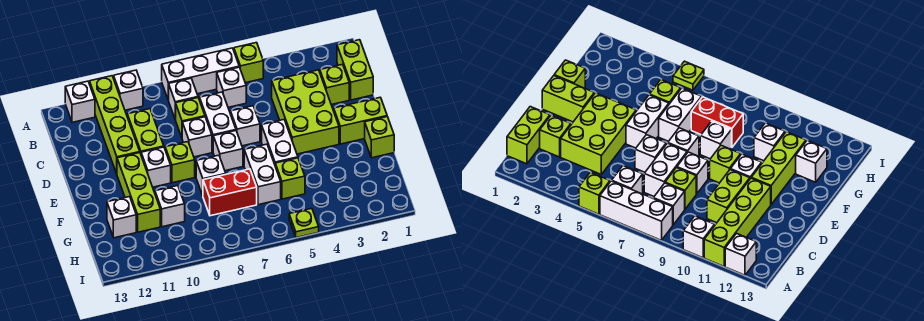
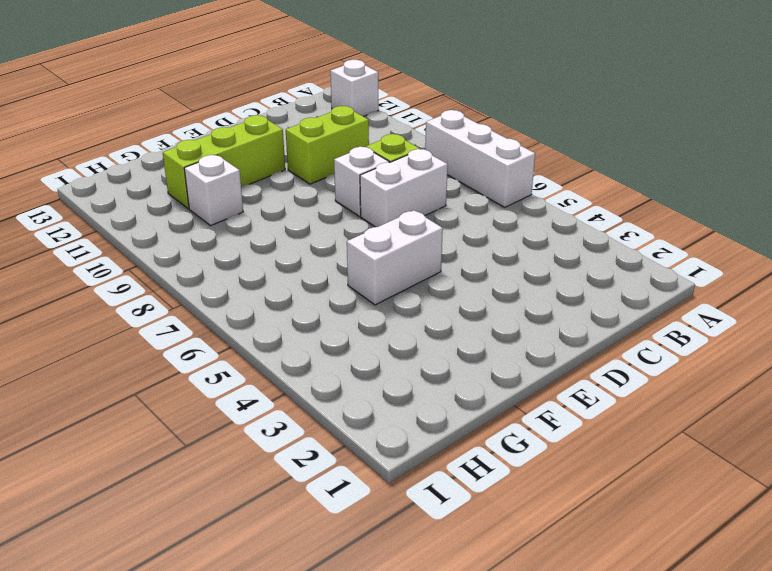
none -> lime brick A5 level 1
none -> white brick A10 level 1
none -> lime brick A11:D11 level 1

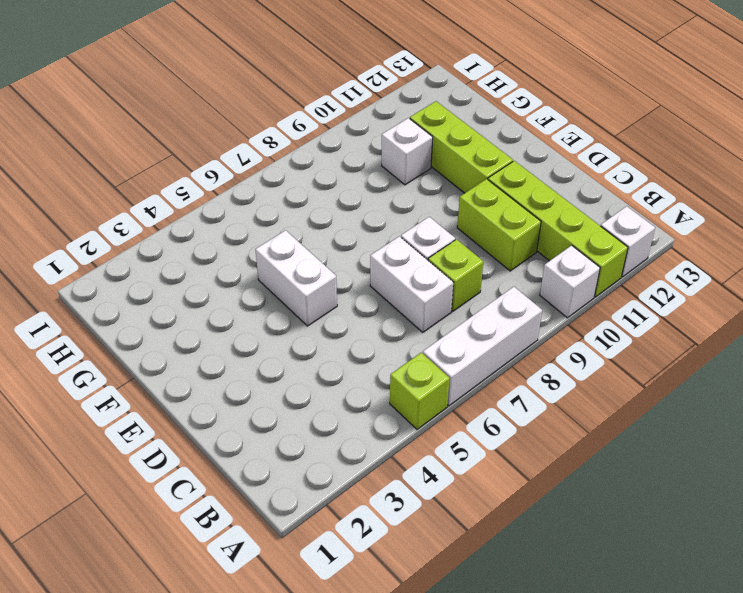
none -> lime brick B1:C1 level 1
none -> white brick B6 level 1
none -> white brick B8 level 1

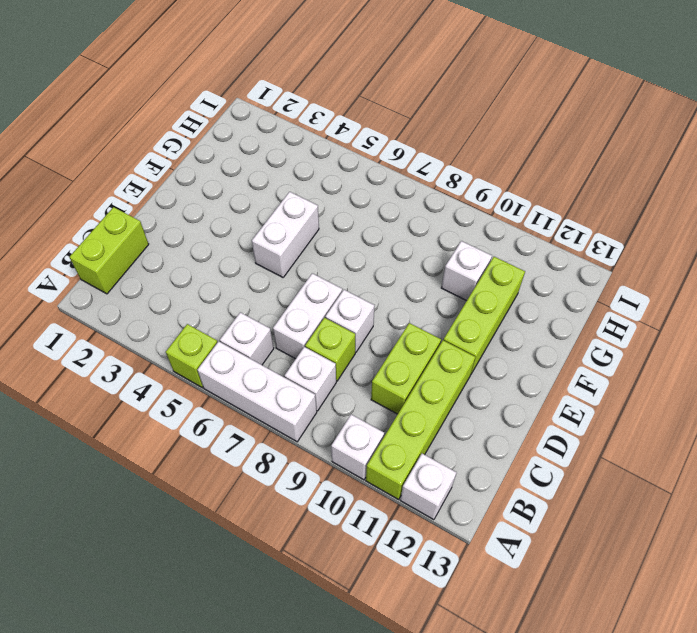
none -> lime brick C2 level 1
none -> lime brick C3:E4 level 1
none -> white brick D6 level 1

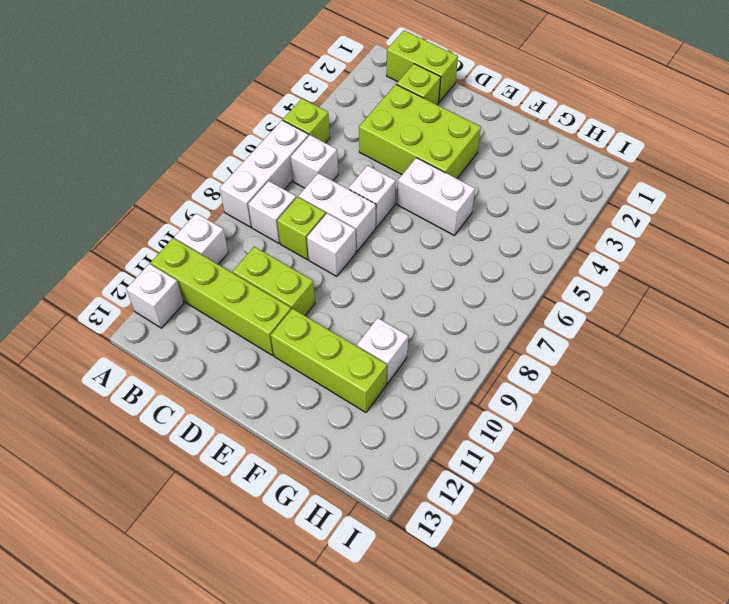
none -> lime brick E1:E2 level 1
none -> white brick E7 level 1
none -> lime brick E9 level 1

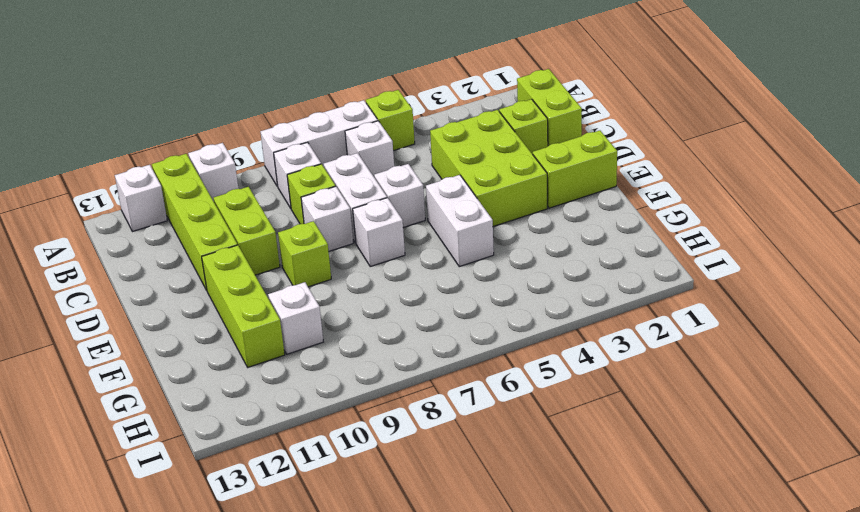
none -> white brick E10 level 1
none -> lime brick F1 level 1
none -> white brick F6:G6 level 1

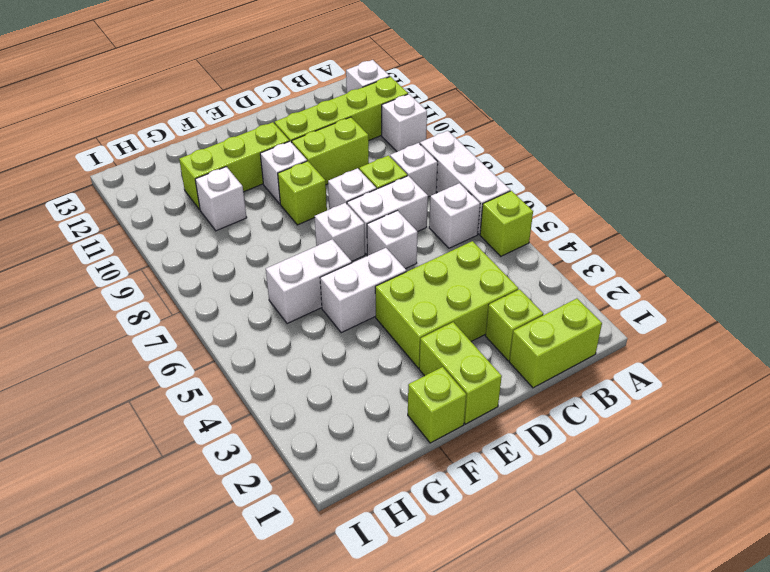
none -> white brick F8 level 1
none -> lime brick G5 level 1
none -> red brick G7:G8 level 1

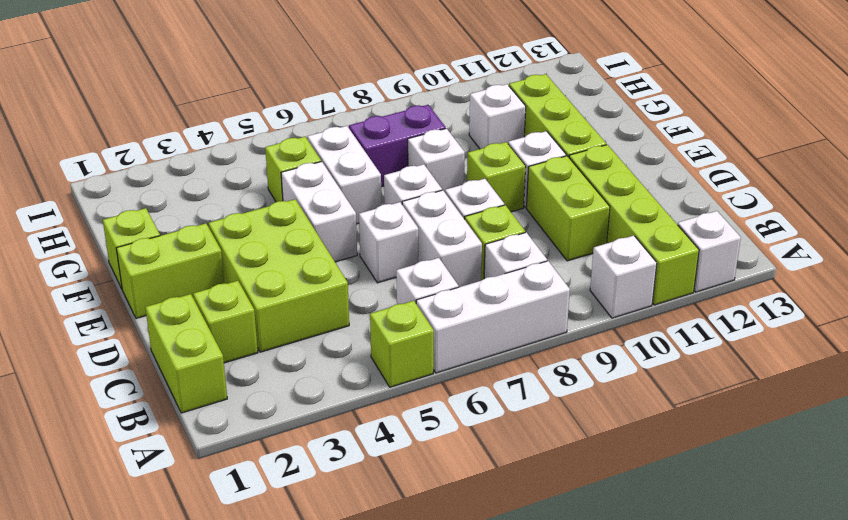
purple brick G7:G8 level 1 -> red brick G7:G8 level 1
none -> white brick G12 level 1
none -> lime plate I5 level 1

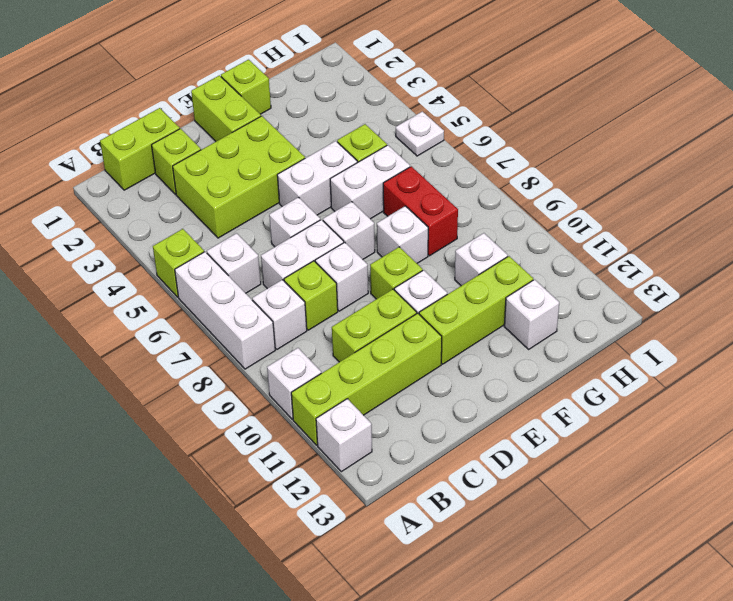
white plate I5 level 1 -> lime plate I5 level 1

